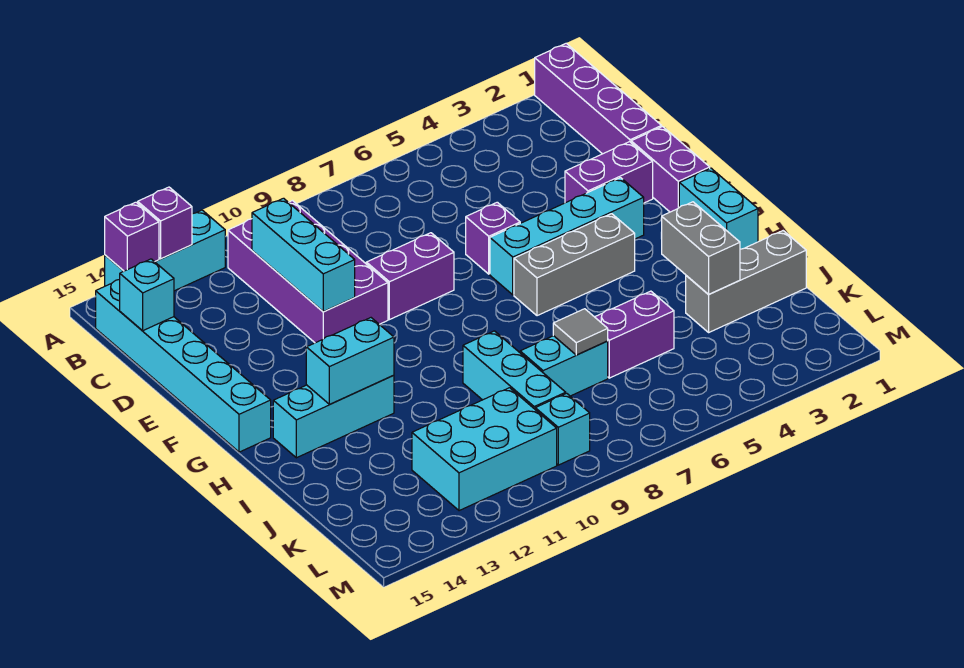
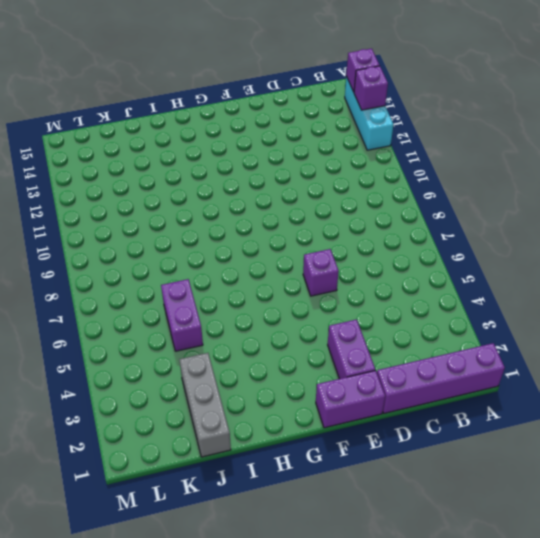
none -> purple brick B10:E11 level 1
none -> cyan brick B15:G15 level 1
none -> purple brick E8:E9 level 1

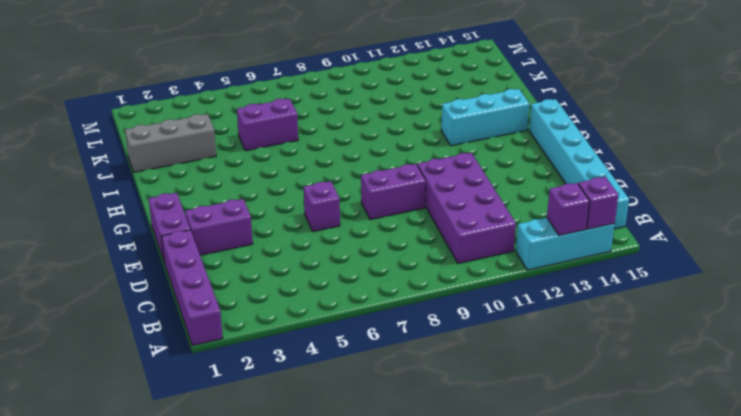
none -> cyan brick F3:F6 level 1
none -> cyan brick G1:H1 level 1
none -> grey brick G4:G6 level 1

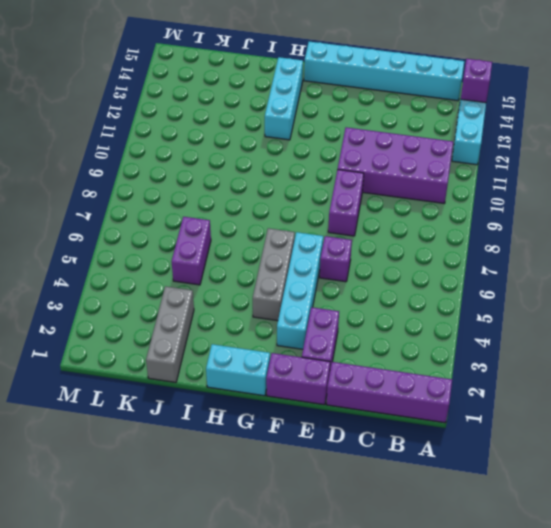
none -> cyan brick I9:K9 level 1
none -> cyan brick J7:J8 level 1
none -> cyan brick K10:L12 level 1

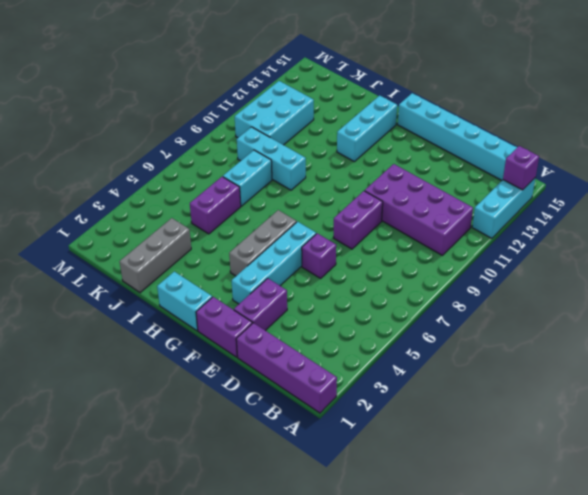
none -> cyan brick L9 level 1
none -> purple brick A13 level 2
none -> cyan brick C11:E11 level 2

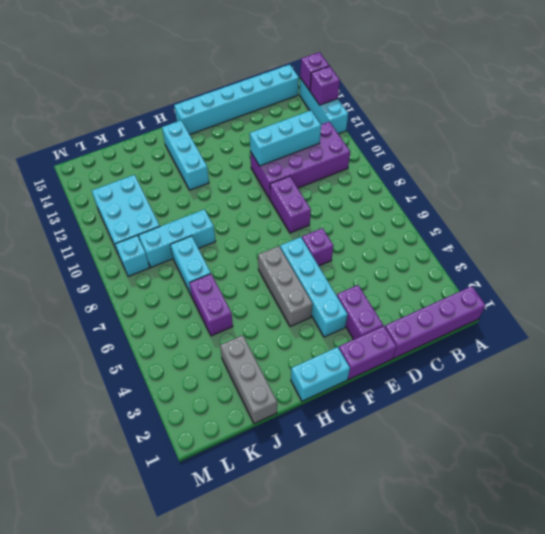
none -> cyan brick C15 level 2
none -> cyan brick H12:H13 level 2
none -> grey brick I3:J3 level 2

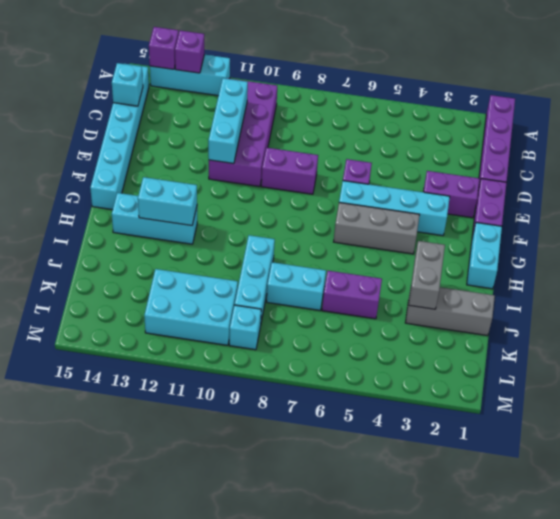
none -> grey tile J7 level 2

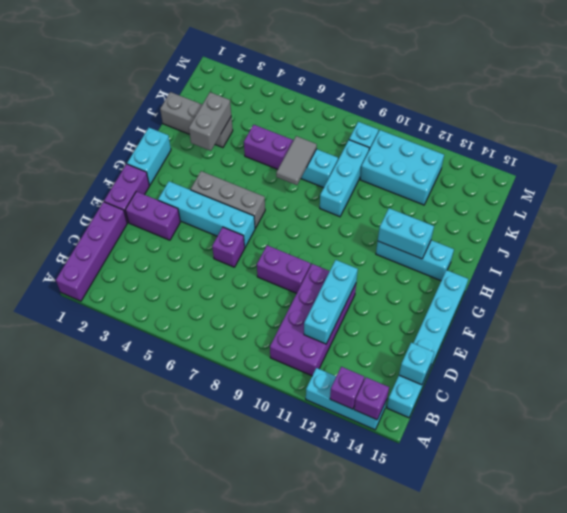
grey tile I7:J7 level 2 -> grey tile J7 level 2

